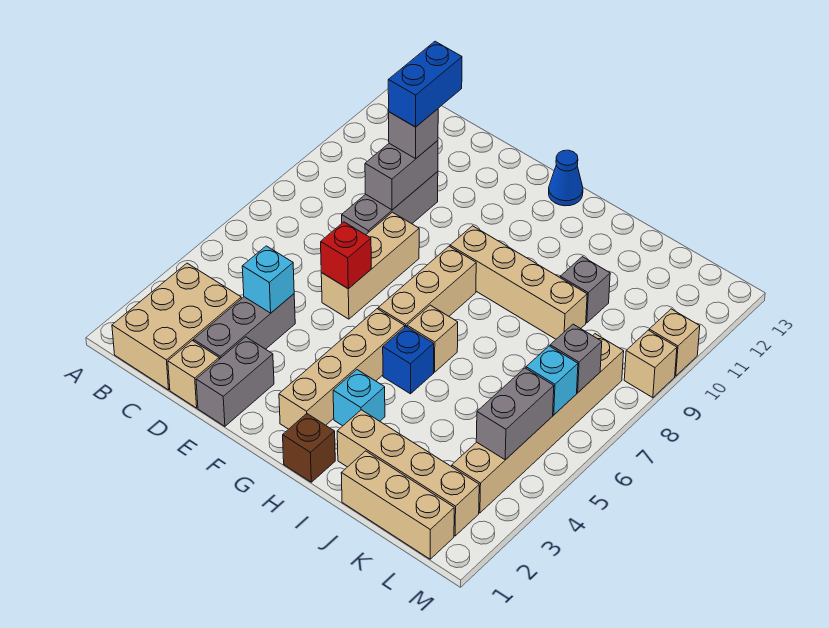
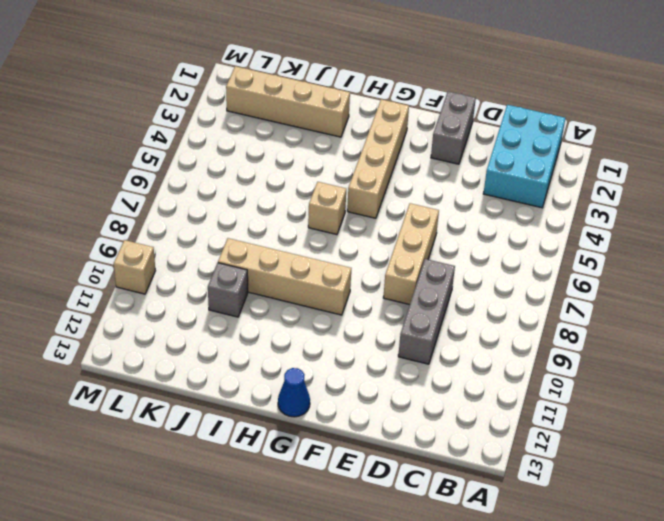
cyan brick B1:C3 level 1 -> tan brick B1:C3 level 1
none -> tan brick D1 level 1
none -> grey brick D2:D4 level 1
none -> tan brick G6:G8 level 1

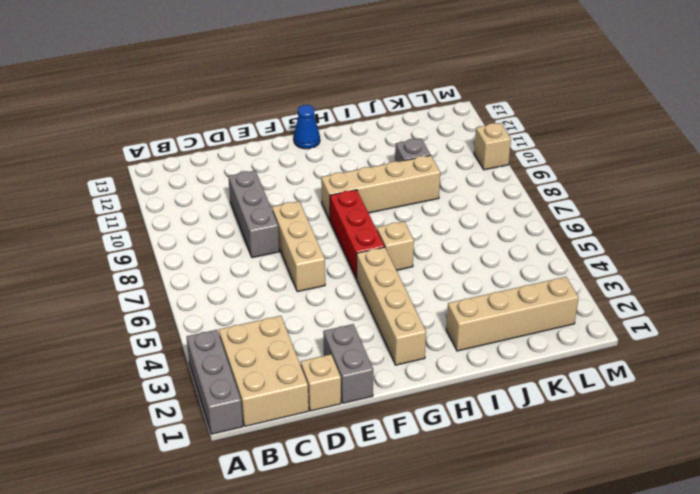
grey brick A1:A3 level 1 -> grey brick D2:D4 level 1
red brick G6:G8 level 1 -> tan brick G6:G8 level 1
none -> brown brick H1 level 1
none -> cyan brick H3 level 1
none -> blue brick H5 level 1

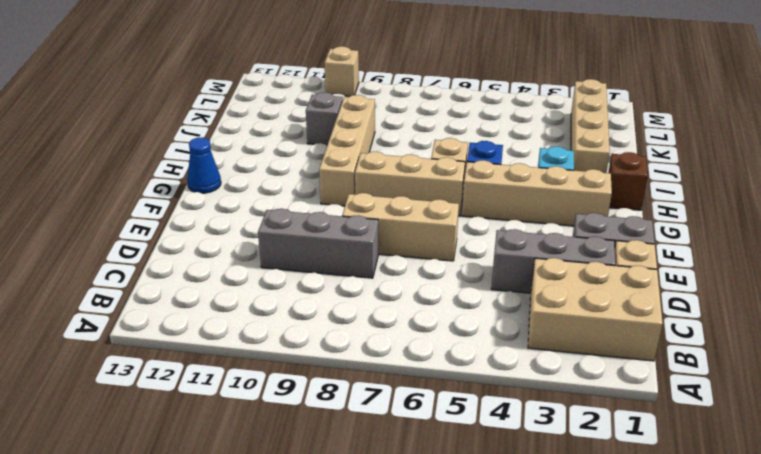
none -> tan brick J1:L1 level 1
none -> tan brick L3:L8 level 1
none -> tan brick M9 level 1

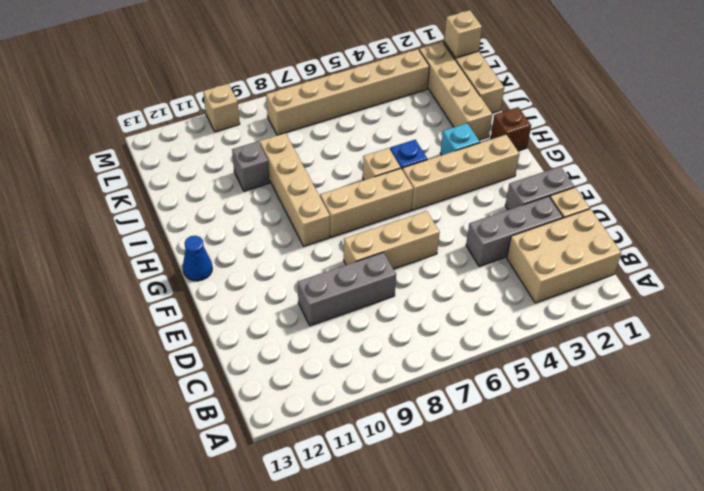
tan brick L1 level 2 -> tan brick M9 level 1
none -> cyan brick D4 level 2
none -> grey brick D9:D10 level 2
none -> red brick E6 level 2

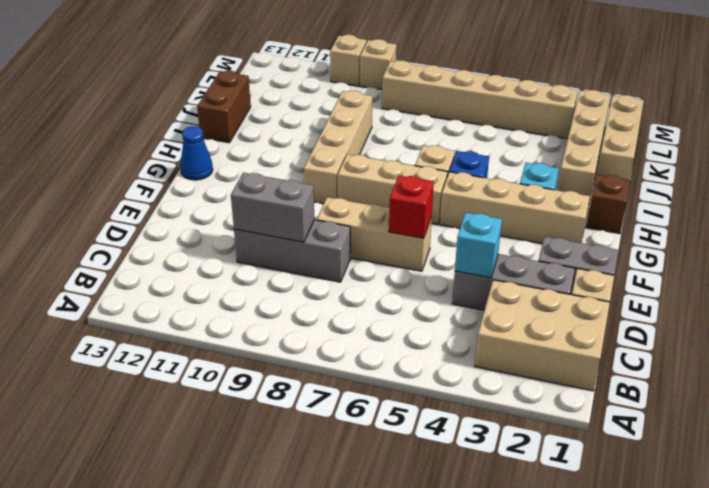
brown brick I13:J13 level 1 -> none
none -> grey brick J10 level 1
none -> grey brick L4:L5 level 2
none -> cyan brick L6 level 2

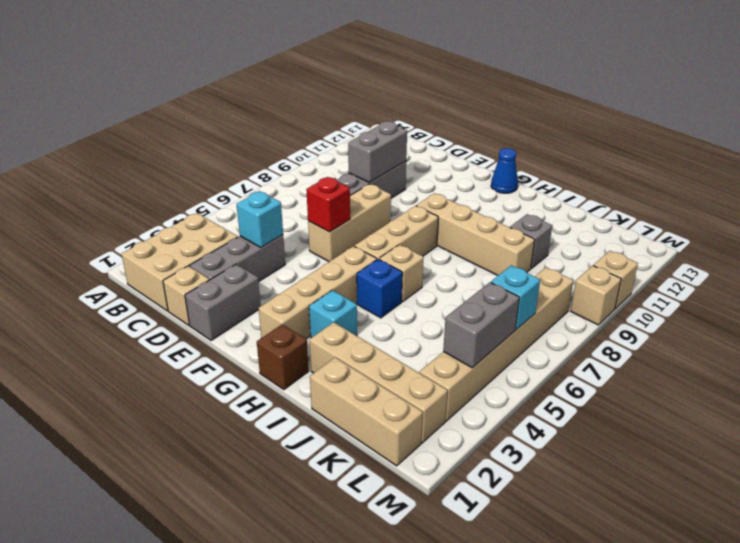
none -> grey brick L7 level 2
none -> grey brick D10 level 3
none -> blue brick D10:D11 level 4

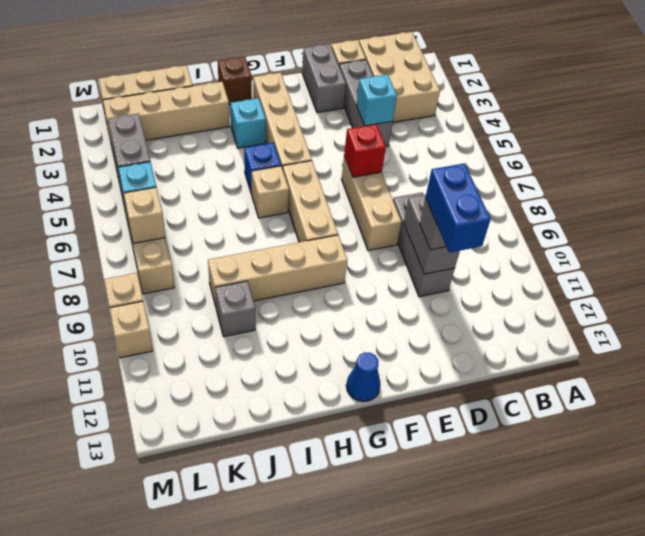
tan brick L7 level 2 -> grey brick L7 level 2

